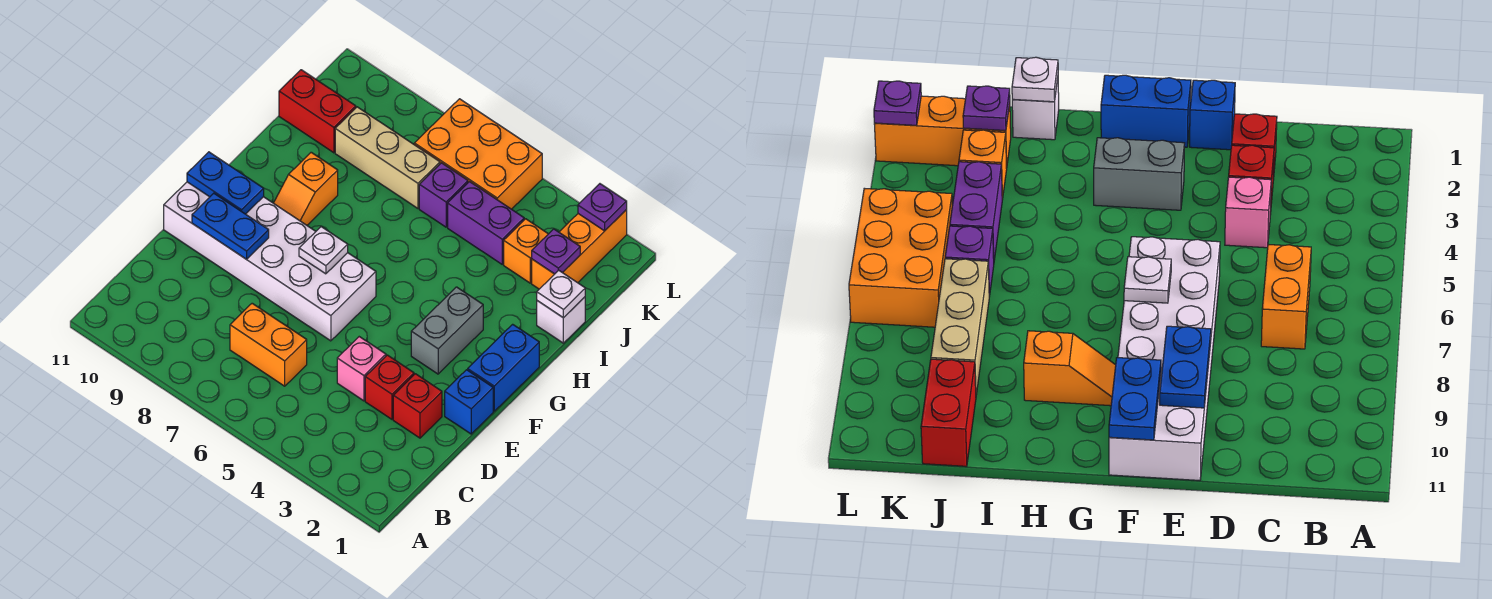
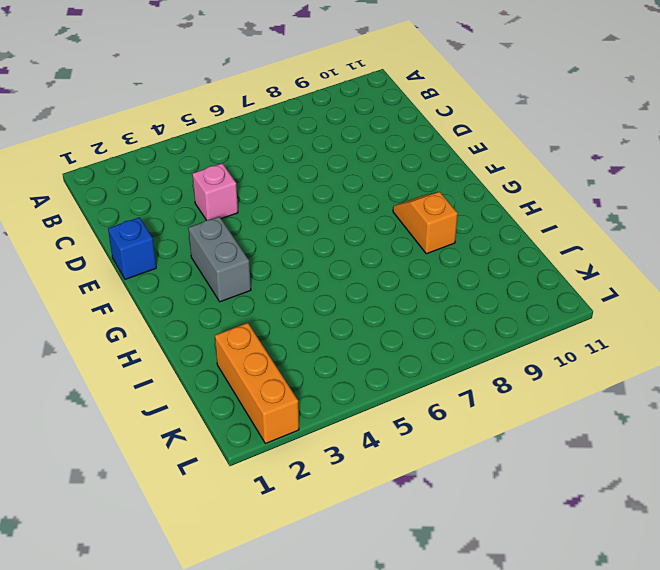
none -> orange brick C6:C7 level 1
none -> red brick D2 level 1
none -> red brick D3 level 1

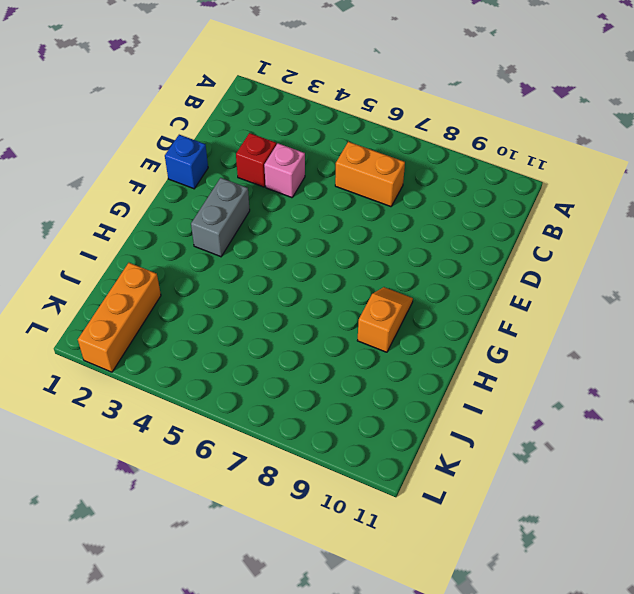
none -> red brick D2 level 1
none -> white brick E6:F11 level 1
none -> blue brick F1:G1 level 1

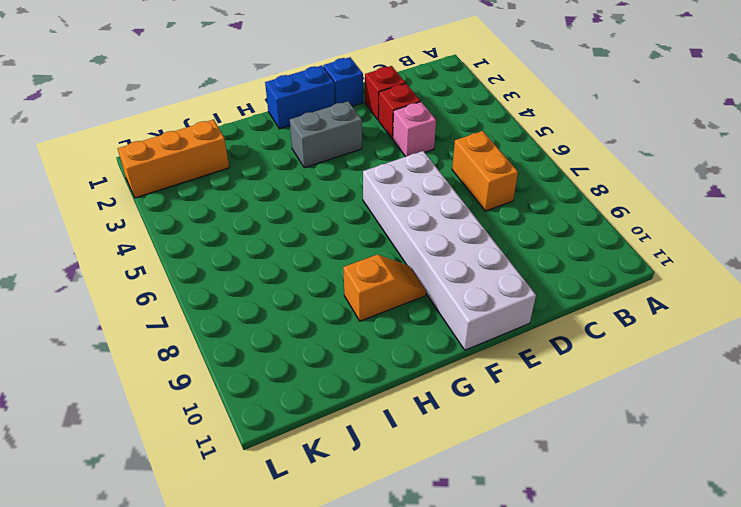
none -> white brick I1 level 1
none -> orange brick J3 level 1
none -> purple brick J4:J5 level 1

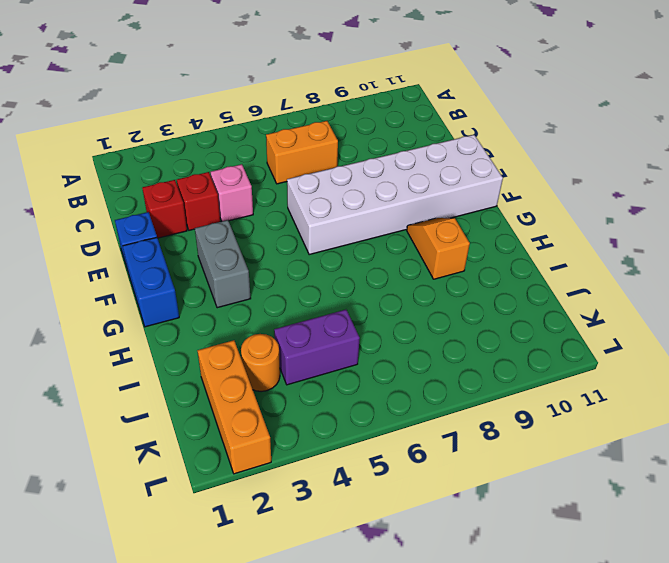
orange round brick J3 level 1 -> orange brick J3 level 1
none -> white brick I1 level 1
none -> purple brick J6 level 1
none -> tan brick J7:J9 level 1

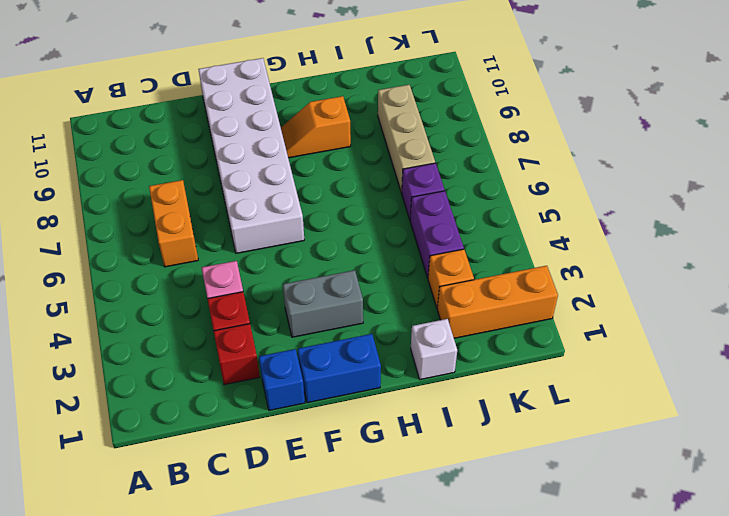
none -> red brick J10:J11 level 1
none -> orange brick K5:L7 level 1
none -> blue plate E9:E10 level 2

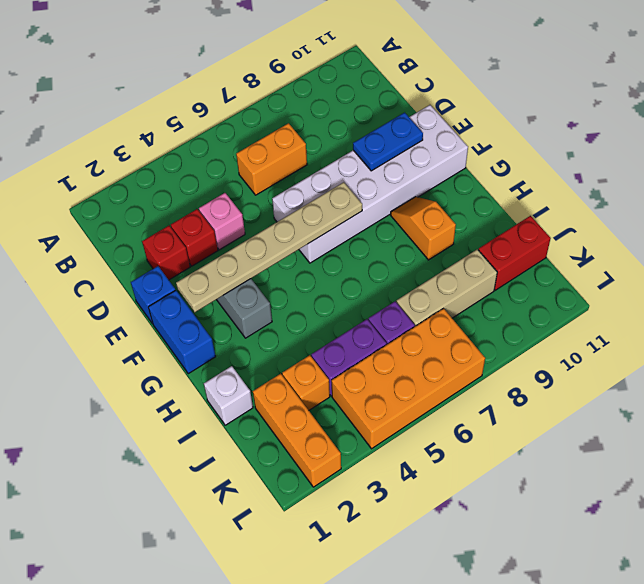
tan plate F2:F7 level 2 -> white plate F7 level 2
orange brick K4:L7 level 1 -> orange brick K5:L7 level 1
none -> blue plate F10:F11 level 2
none -> white plate I1 level 2
none -> purple plate J2 level 2

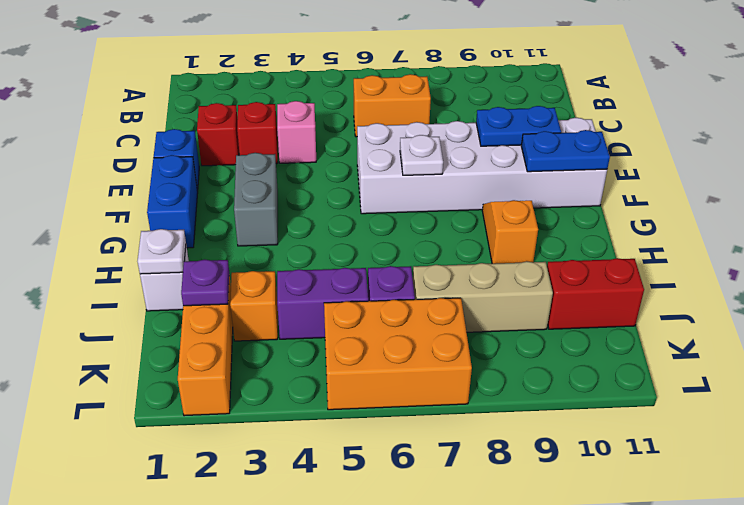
none -> purple plate L2 level 2

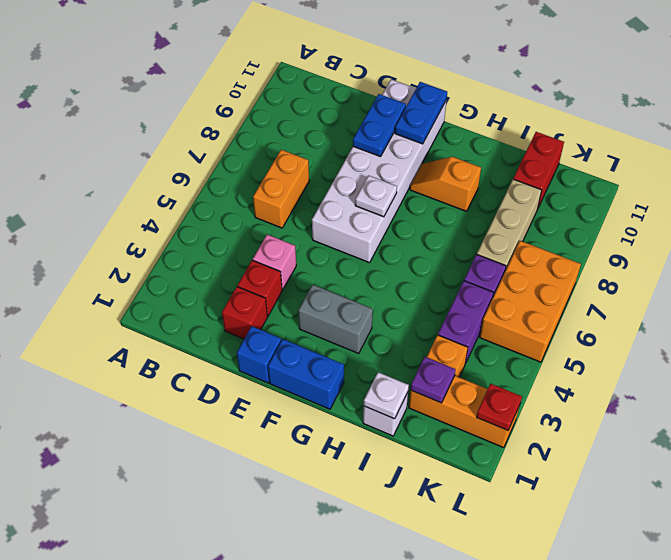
red plate L2 level 2 -> purple plate L2 level 2

